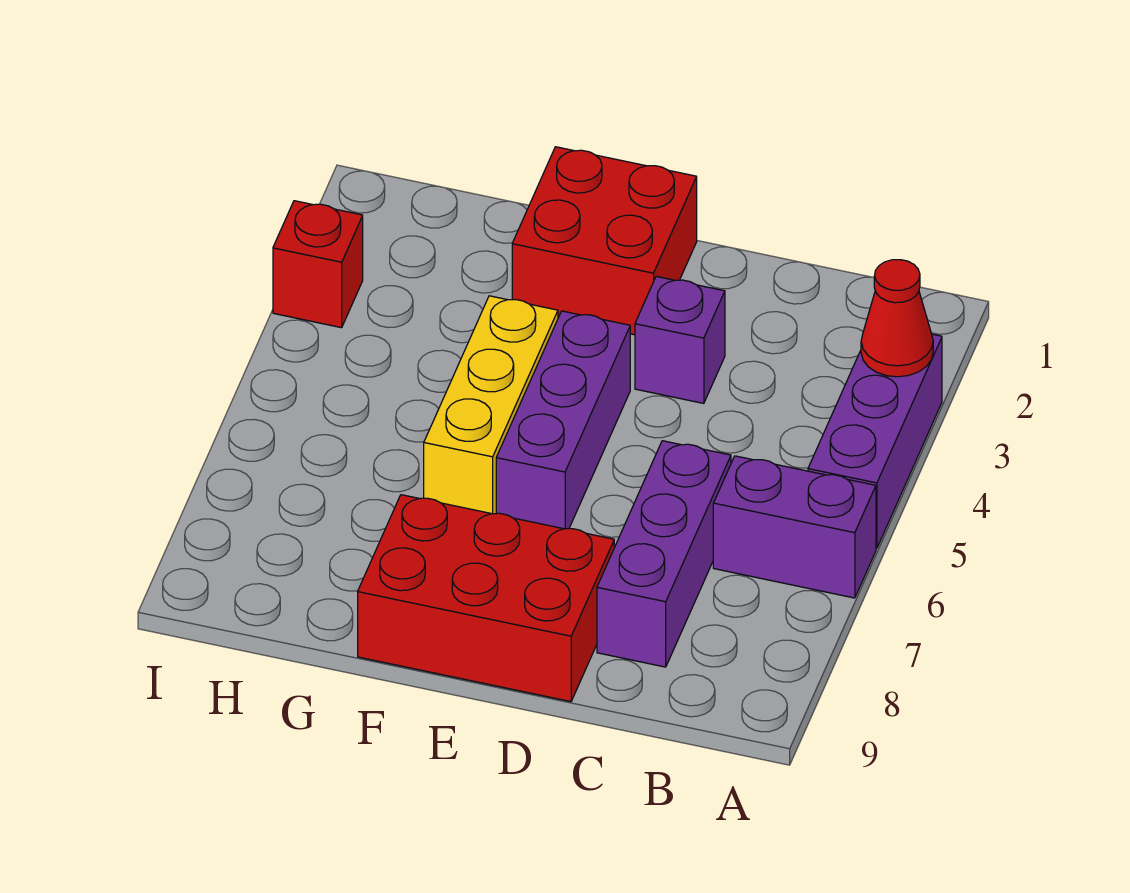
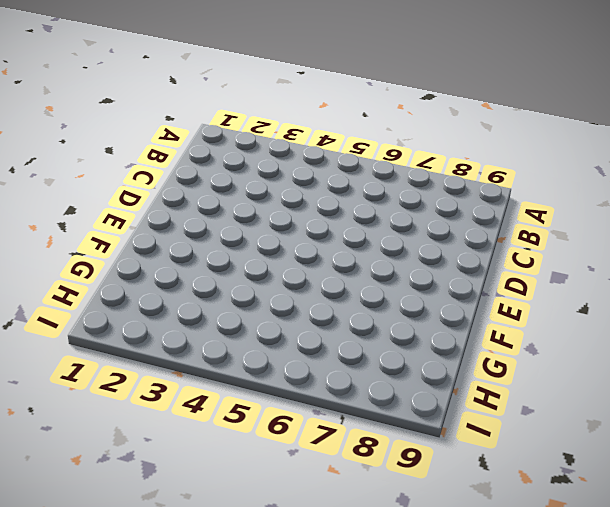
none -> purple brick A3:A5 level 1
none -> purple brick A6:B6 level 1

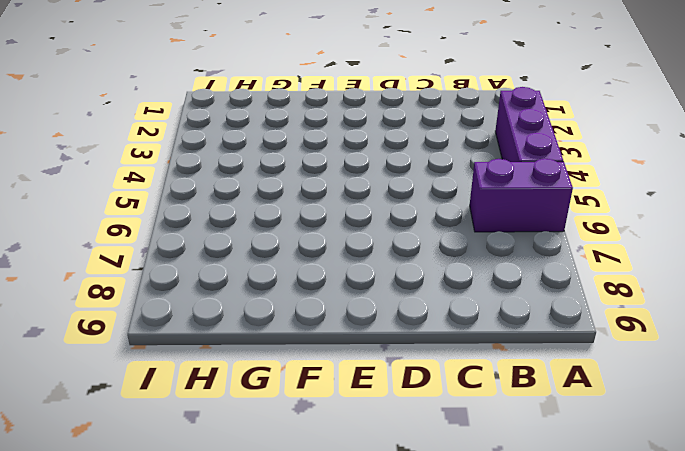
none -> purple brick C6:C8 level 1
none -> purple brick D3 level 1

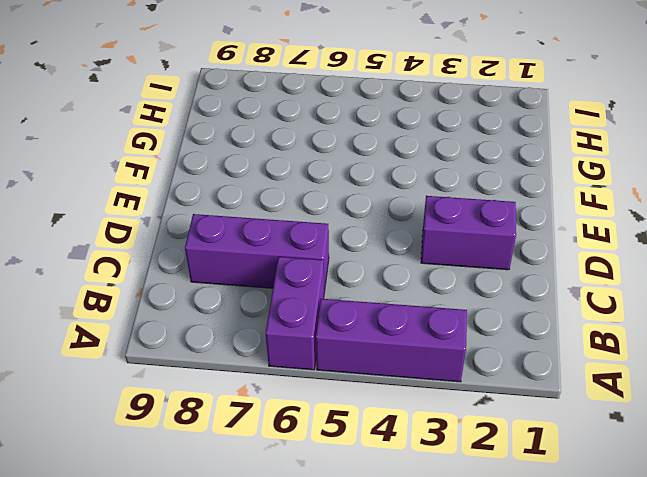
purple brick D2:D3 level 1 -> purple brick D3 level 1
none -> red brick D8:F9 level 1
none -> red brick E1:F2 level 1

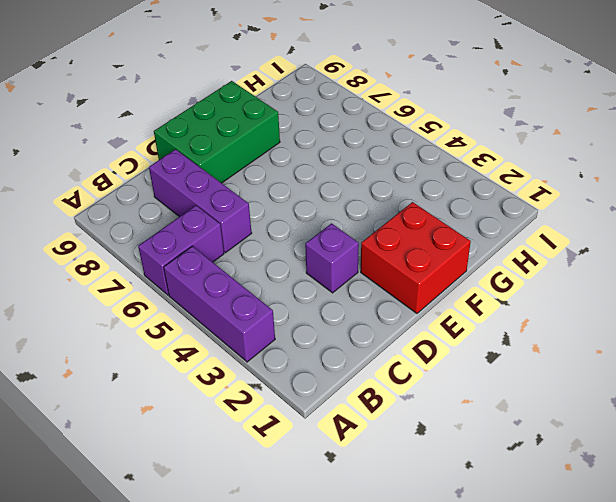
green brick D8:F9 level 1 -> red brick D8:F9 level 1
none -> purple brick E4:E6 level 1
none -> yellow brick F4:F6 level 1

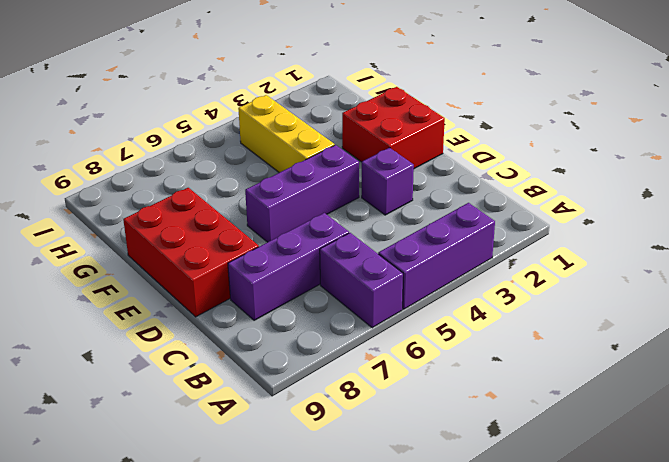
yellow brick F4:H4 level 1 -> yellow brick F4:F6 level 1
none -> red brick I3 level 1
none -> red cone A3 level 2

